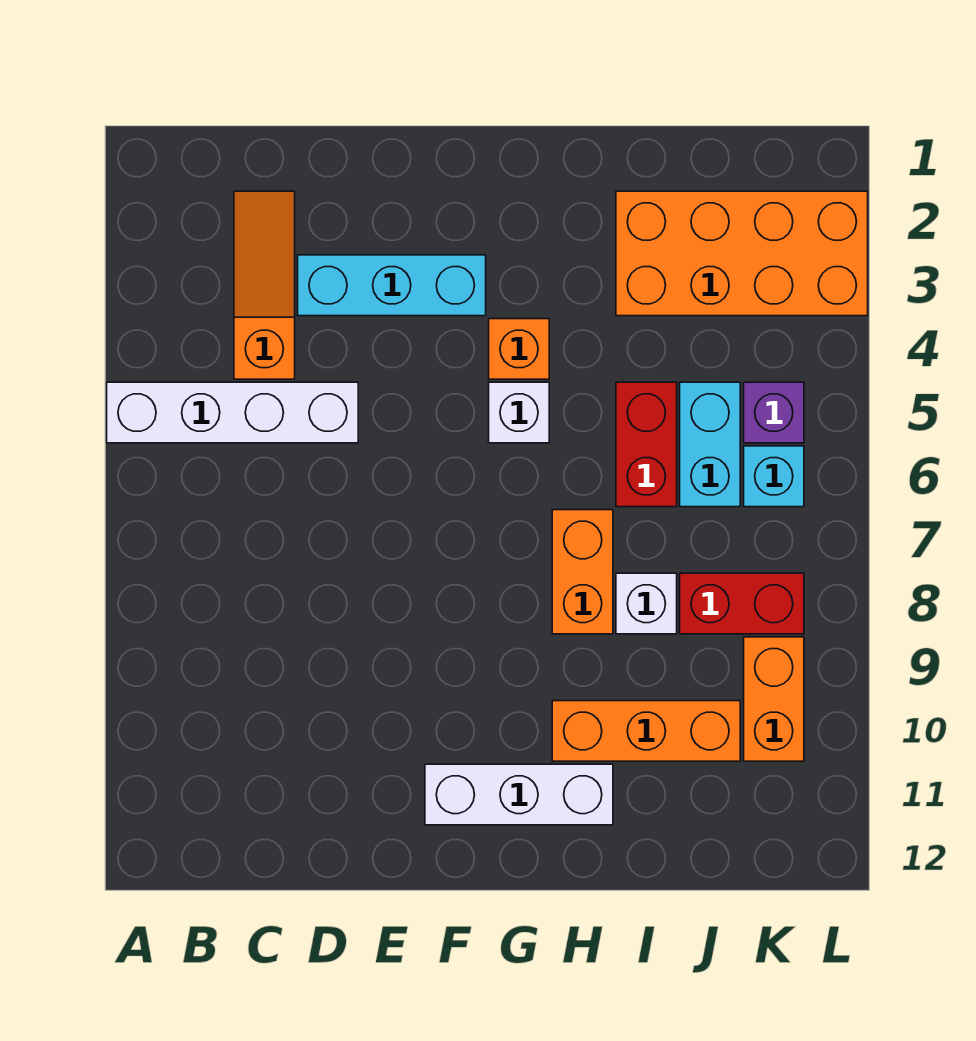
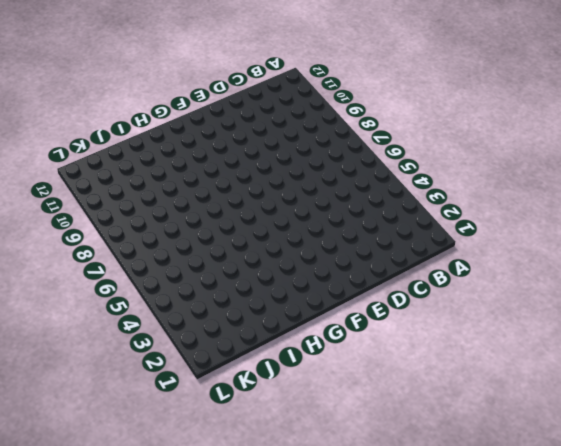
none -> white brick A5:D5 level 1
none -> orange slope C2:C4 level 1 top 4
none -> cyan brick D3:F3 level 1

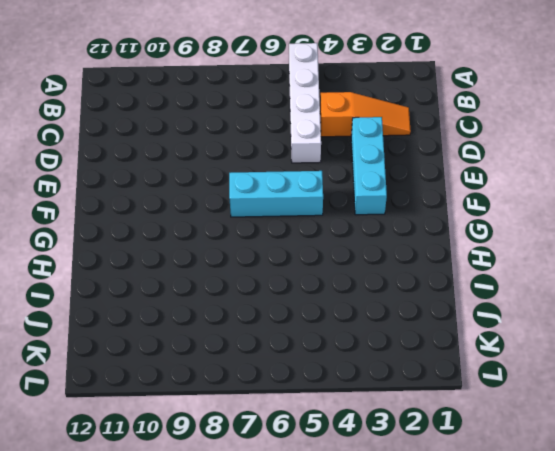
cyan brick F5:F7 level 1 -> none
none -> white brick F11:H11 level 1
none -> orange brick G4 level 1
none -> white brick G5 level 1

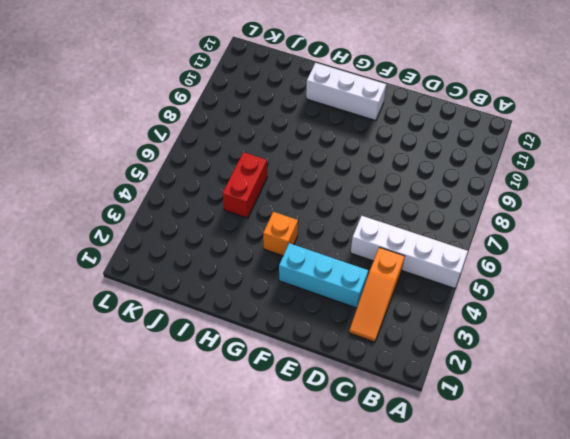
none -> white brick G5 level 1
none -> orange brick H7:H8 level 1
none -> orange brick H10:J10 level 1

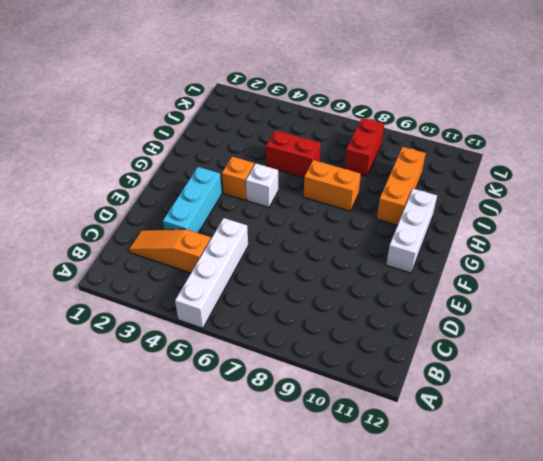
none -> orange brick I2:L3 level 1
none -> white brick I8 level 1
none -> cyan brick J5:J6 level 1

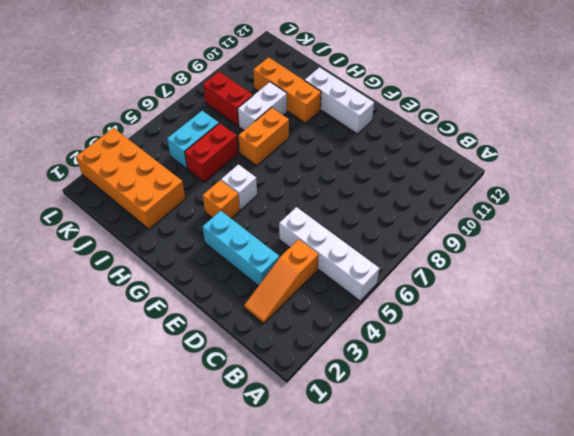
white brick I8:I9 level 1 -> white brick I8 level 1
none -> purple brick K5 level 1
none -> cyan brick K6 level 1
none -> orange brick K9:K10 level 1

